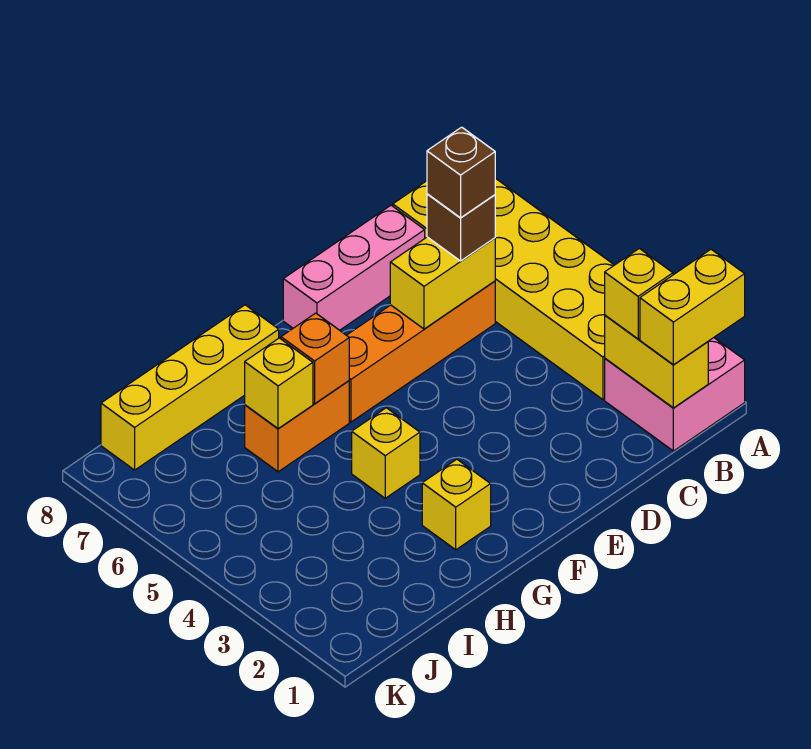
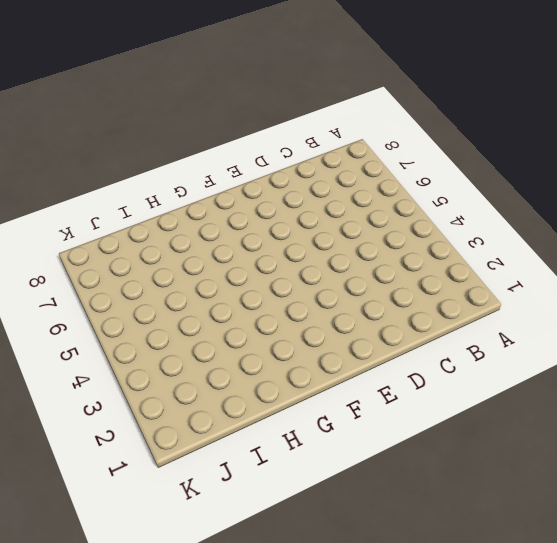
none -> pink brick A1:B2 level 1
none -> yellow brick A3:B8 level 1
none -> orange brick C6:F6 level 1

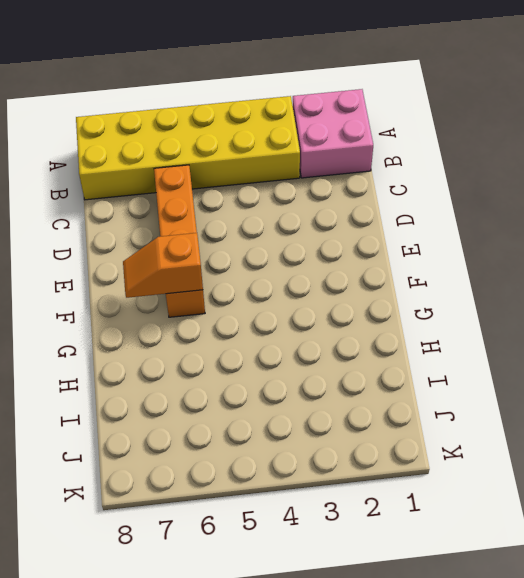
orange slope F6:F7 level 2 top 6 -> none
none -> pink brick C8:E8 level 1
none -> yellow brick G2 level 1
none -> yellow brick G4 level 1

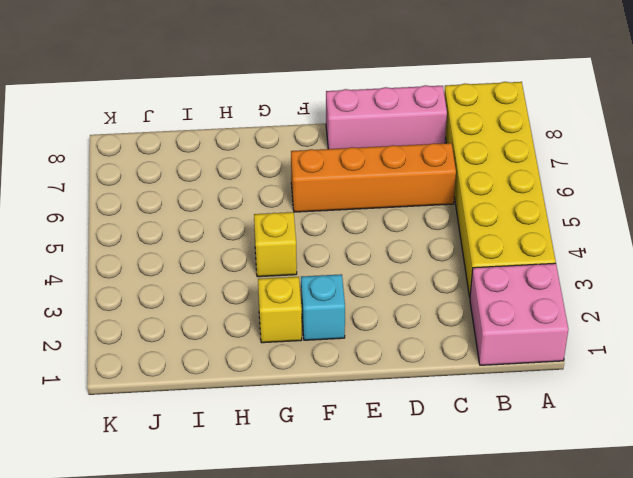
cyan brick F2 level 1 -> none
none -> orange brick G6:H6 level 1
none -> yellow brick G8:J8 level 1
none -> yellow brick B1:B2 level 2

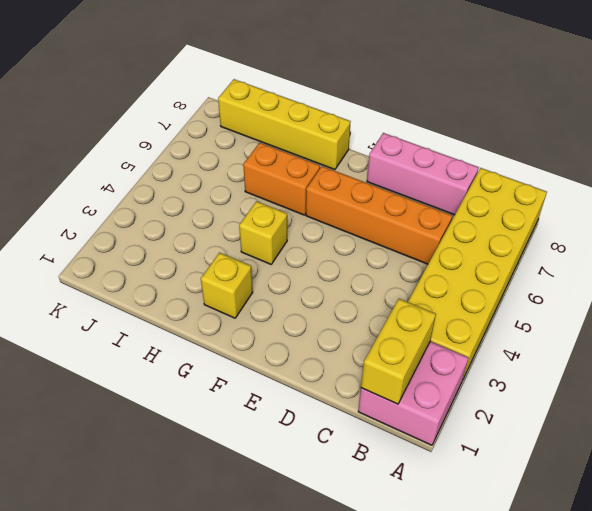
none -> yellow brick C6:D6 level 2
none -> orange brick G6 level 2
none -> yellow brick H6 level 2

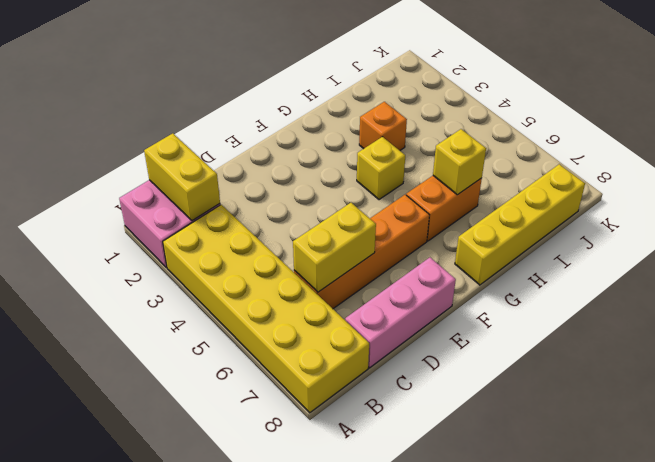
orange brick H3 level 1 -> orange brick G6 level 2
none -> yellow brick G2 level 1
none -> yellow brick A1:B1 level 3
none -> yellow brick B2 level 3

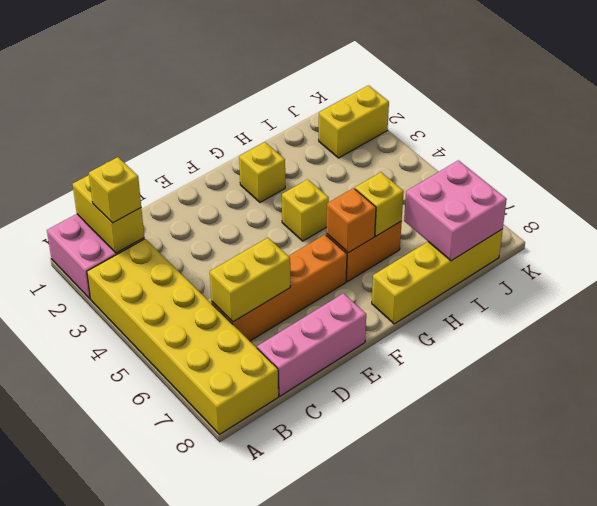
pink brick I7:J8 level 2 -> none
yellow brick J2:K2 level 1 -> yellow brick A1:B1 level 3
none -> brown brick C6 level 3
none -> brown brick C6 level 4

